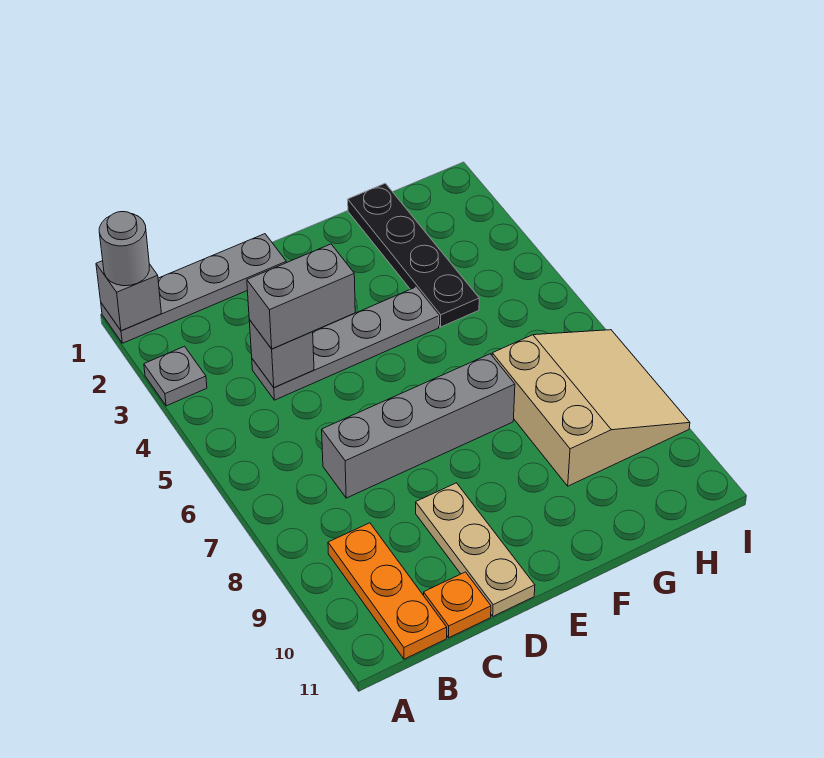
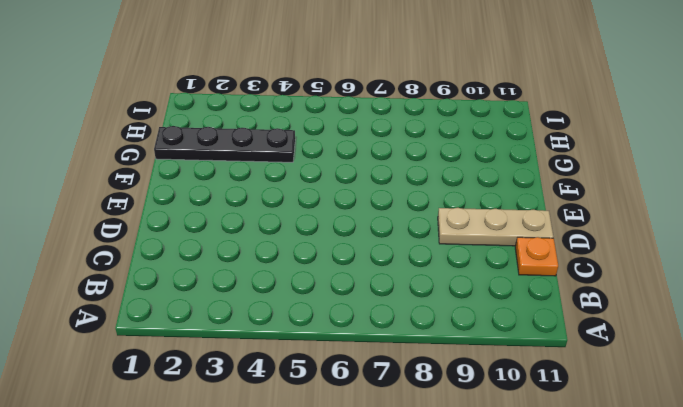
none -> grey plate A1:D1 level 1
none -> grey plate A3 level 1
none -> orange plate B9:B11 level 1

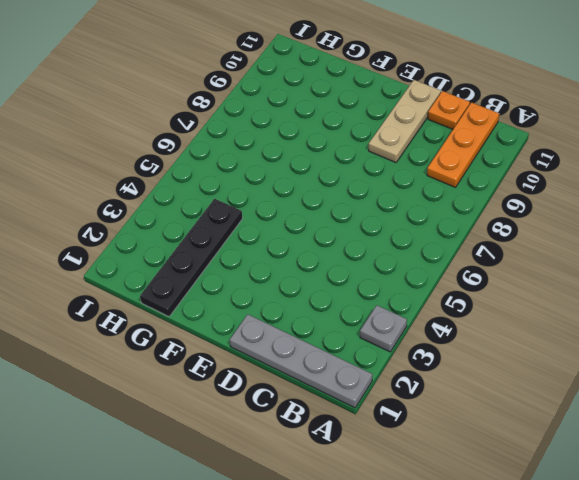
none -> grey plate C4:F4 level 1
none -> grey brick C7:F7 level 1
none -> tan slope G7:I9 level 1 top G

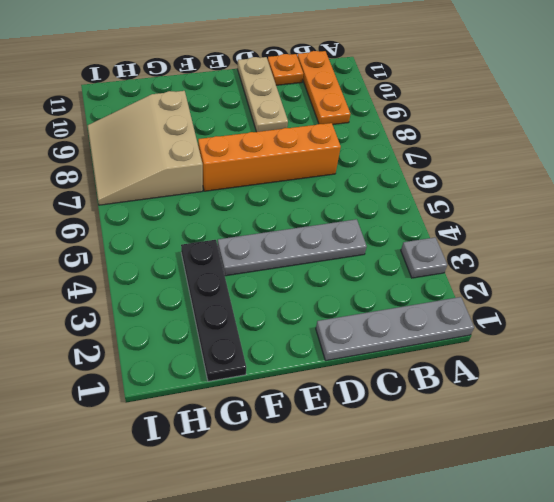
orange brick C7:F7 level 1 -> grey brick C7:F7 level 1
none -> grey brick A1 level 2
none -> grey brick C4 level 2
none -> grey round brick A1 level 3

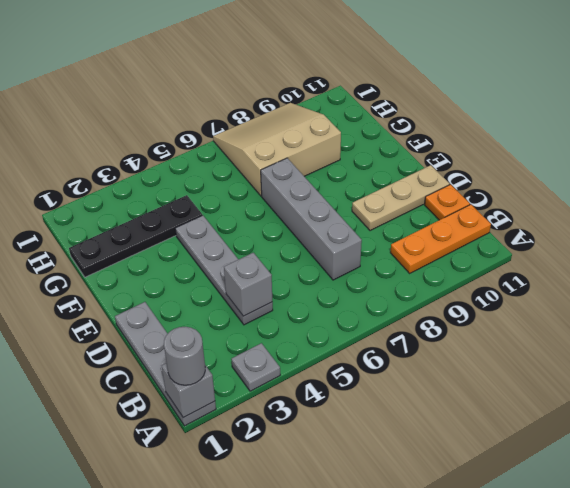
none -> grey brick C4:D4 level 3

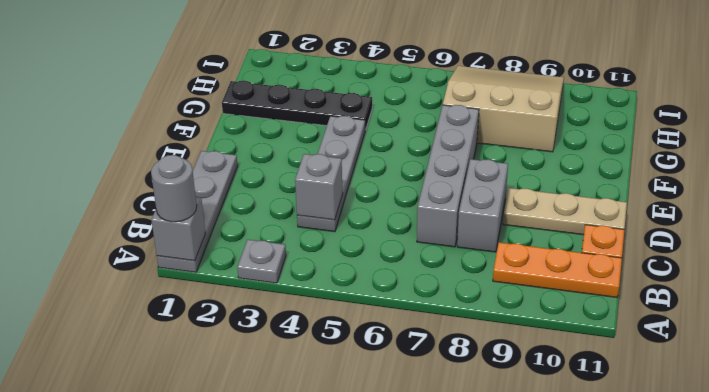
grey brick C8:D8 level 1 -> grey brick C4:D4 level 3

